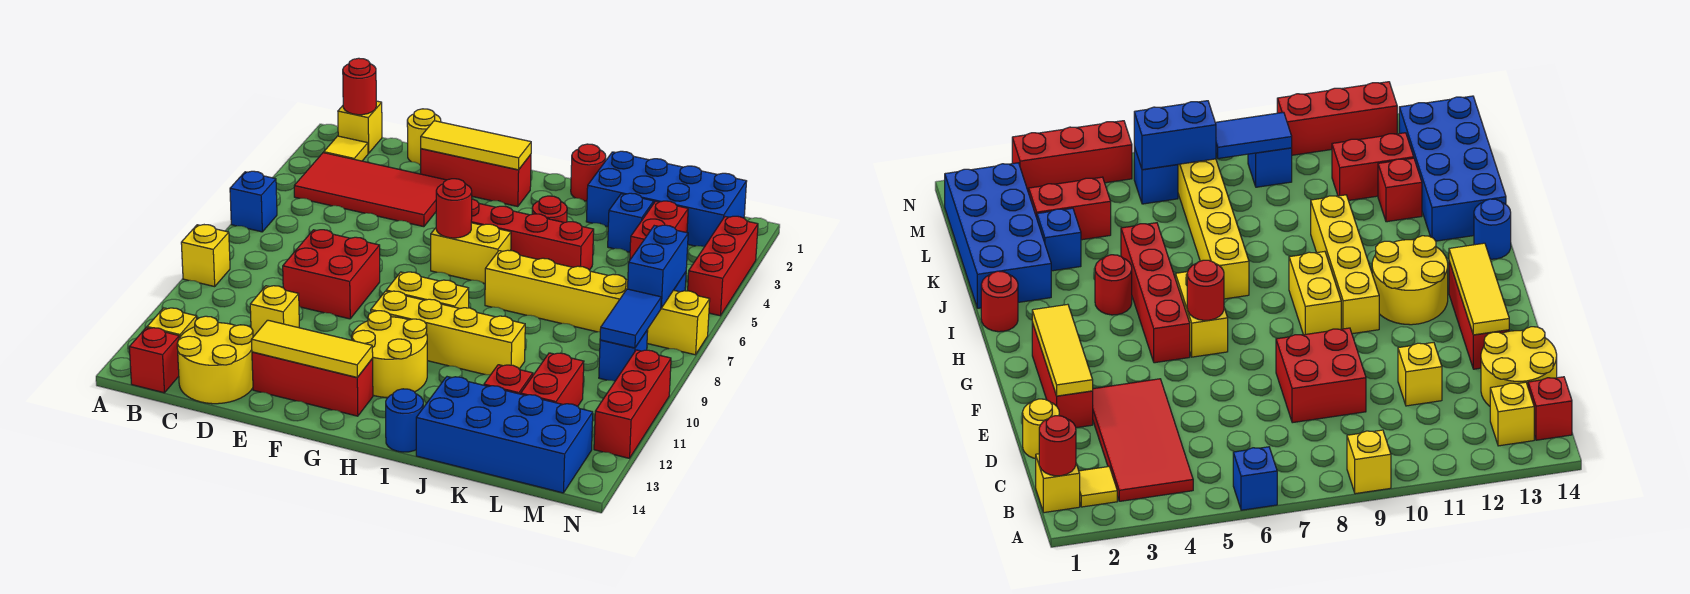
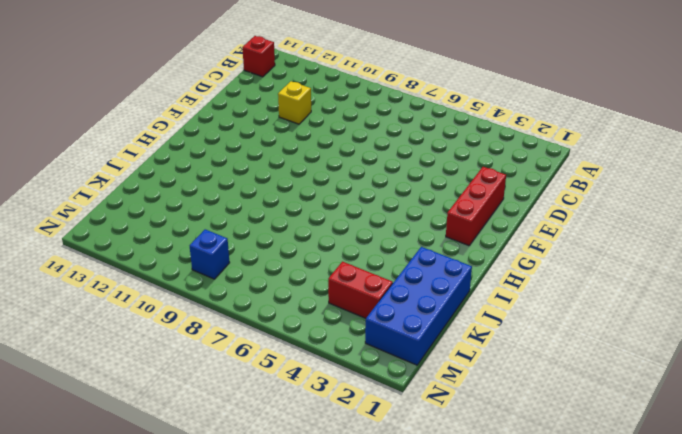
none -> blue brick A6 level 1
none -> yellow brick A9 level 1
none -> yellow brick B1 level 1
none -> yellow tile B2 level 1

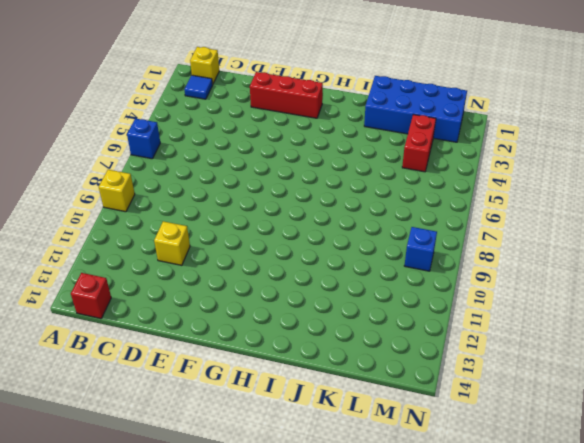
blue tile B2 level 1 -> yellow tile B2 level 1
none -> red tile B3:E4 level 1
none -> yellow brick B13 level 1
none -> yellow round brick C13:D14 level 1
none -> yellow round brick D1 level 1

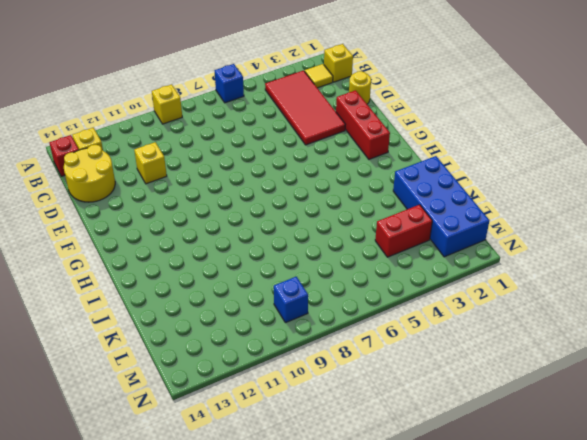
none -> red brick D8:E9 level 1
none -> red brick E13:G13 level 1
none -> red brick G5:J5 level 1
none -> yellow brick G6:H6 level 1

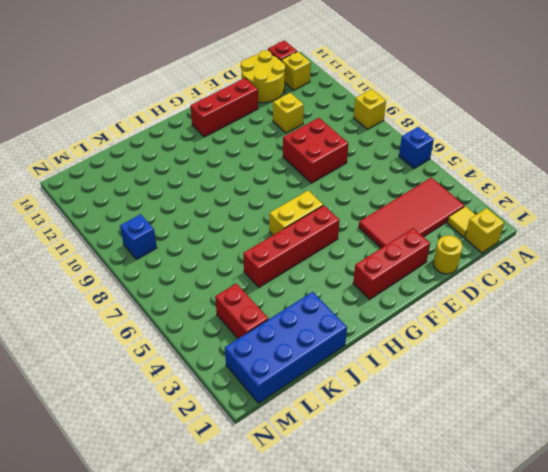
none -> yellow brick G9:H9 level 1
none -> yellow brick G10:J10 level 1
none -> yellow round brick G11:H12 level 1
none -> red round brick I1 level 1

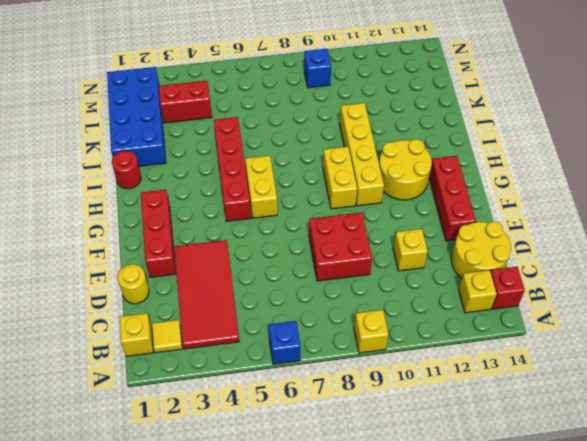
none -> red round brick I4 level 1
none -> yellow brick I7:N7 level 1
none -> blue round brick I14 level 1
none -> blue brick J13:M14 level 1

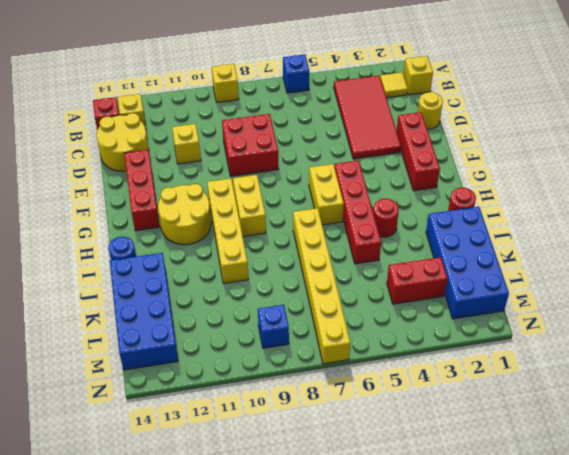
none -> blue brick K3 level 1
none -> red brick K12 level 1
none -> red brick L11:L12 level 1
none -> blue brick M6 level 1

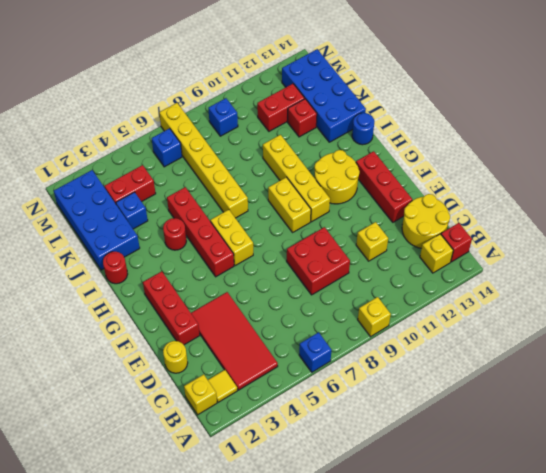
none -> red brick N3:N5 level 1
none -> red brick N10:N12 level 1
none -> red round brick B1 level 2
none -> yellow tile E2:G2 level 2

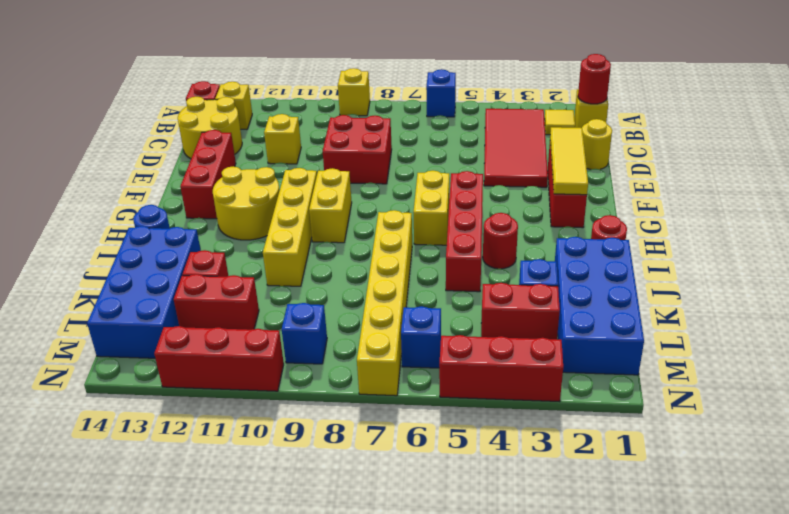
none -> yellow tile E13:G13 level 2
none -> red round brick G6 level 2
none -> blue brick M6:M7 level 2
none -> blue tile M8:M9 level 2

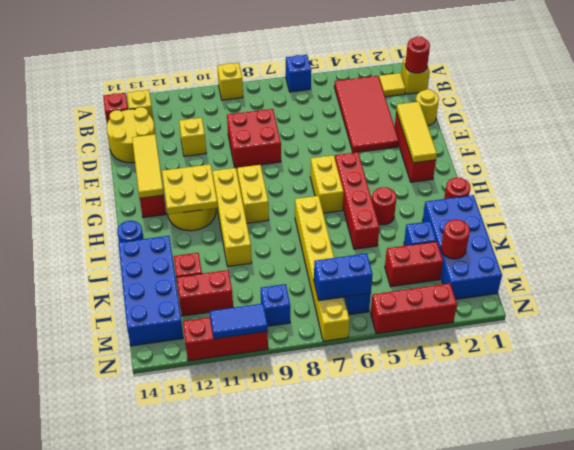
yellow plate G11:H12 level 2 -> none
red round brick L2 level 2 -> red round brick G6 level 2
blue tile N10:N11 level 2 -> blue tile M8:M9 level 2

